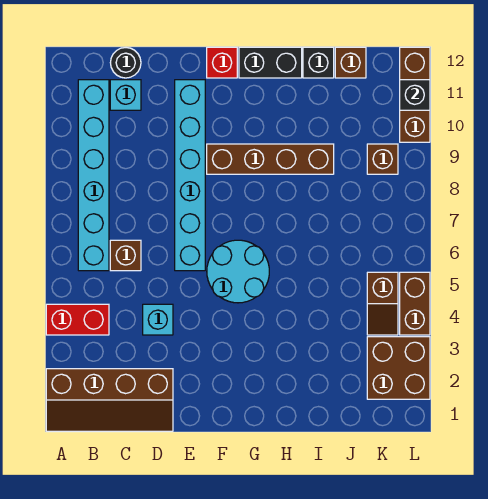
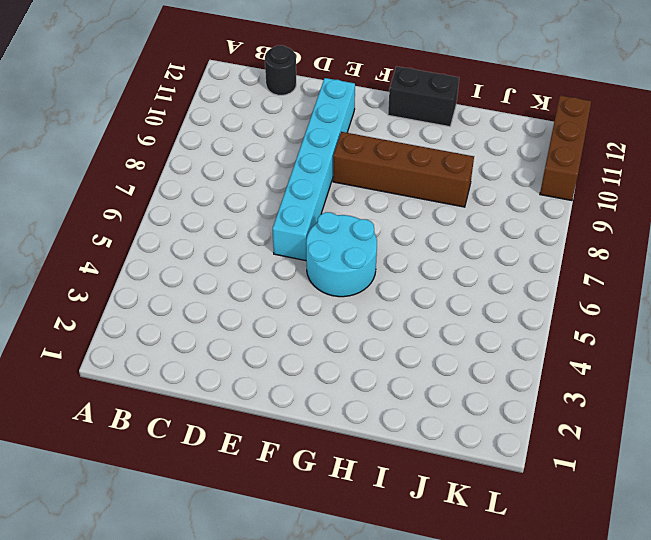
none -> brown slope A1:D2 level 1 top 2
none -> red brick A4:B4 level 1
none -> cyan brick B6:B11 level 1

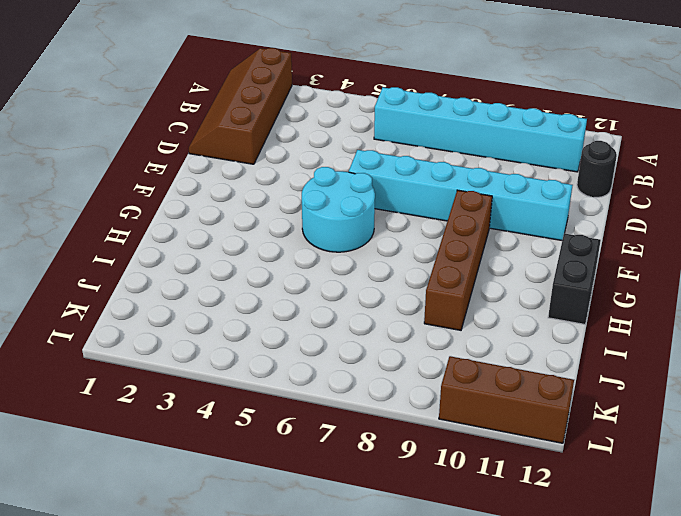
none -> red brick A4:B4 level 1
none -> brown brick C6 level 1
none -> cyan brick C11 level 1

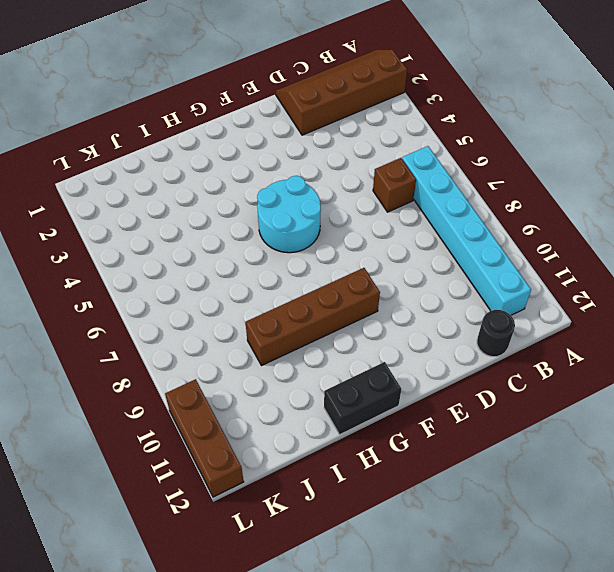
none -> red brick A4:B4 level 1
none -> cyan brick C11 level 1
none -> cyan brick D4 level 1

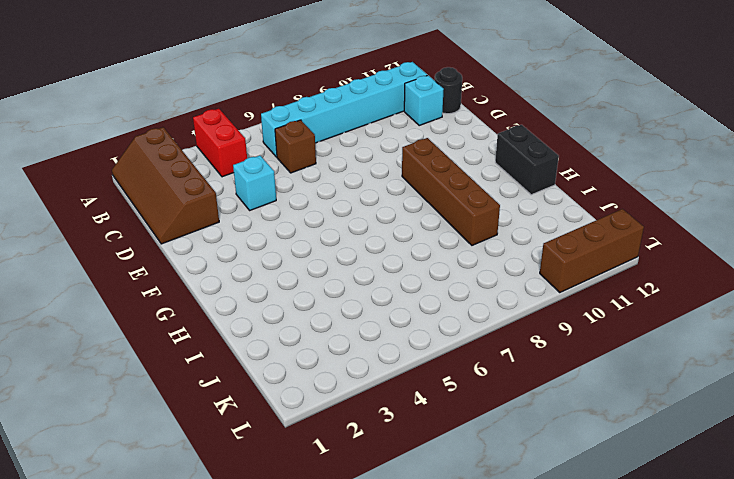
none -> cyan brick E6:E11 level 1
none -> cyan round brick F5:G6 level 1
none -> red brick F12 level 1

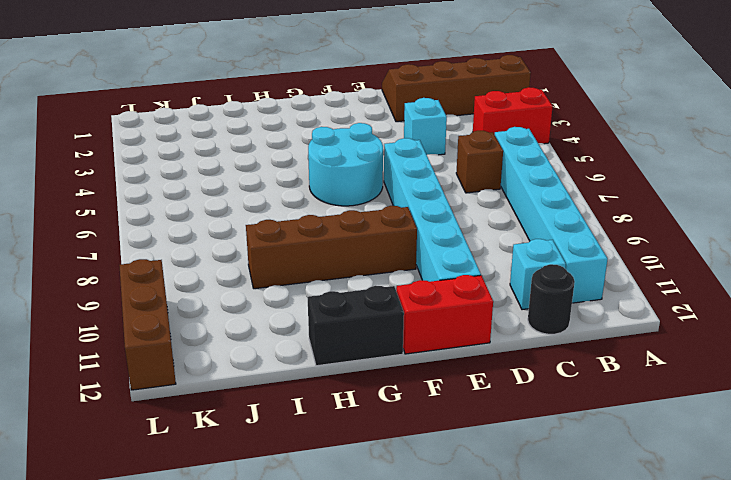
red brick E12:F12 level 1 -> red brick F12 level 1
none -> black brick I12 level 1
none -> brown brick J12 level 1
none -> brown brick K2:L3 level 1

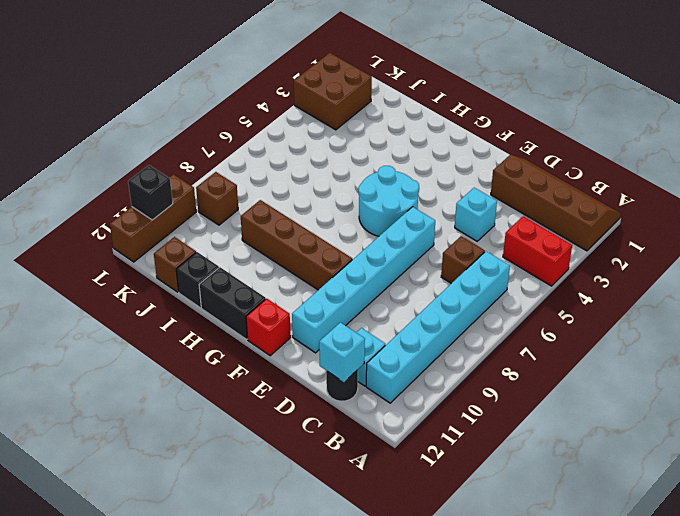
cyan brick C12 level 2 -> none
none -> brown slope K4:K5 level 1 top 5
none -> brown brick L4:L5 level 1

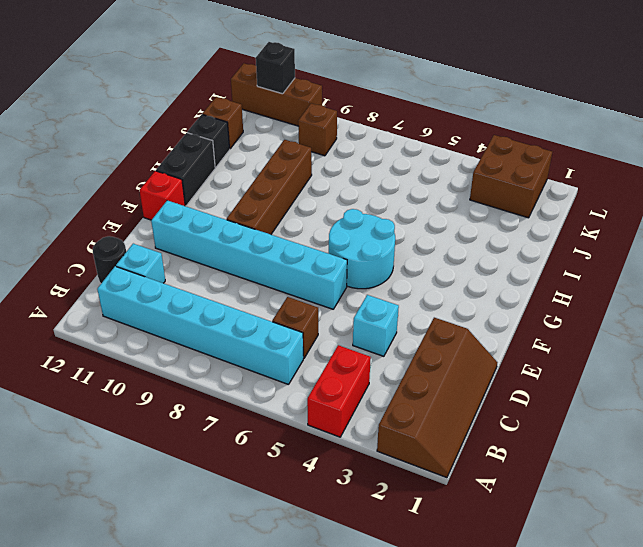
none -> brown slope K4:K5 level 1 top 5
none -> brown brick L4:L5 level 1

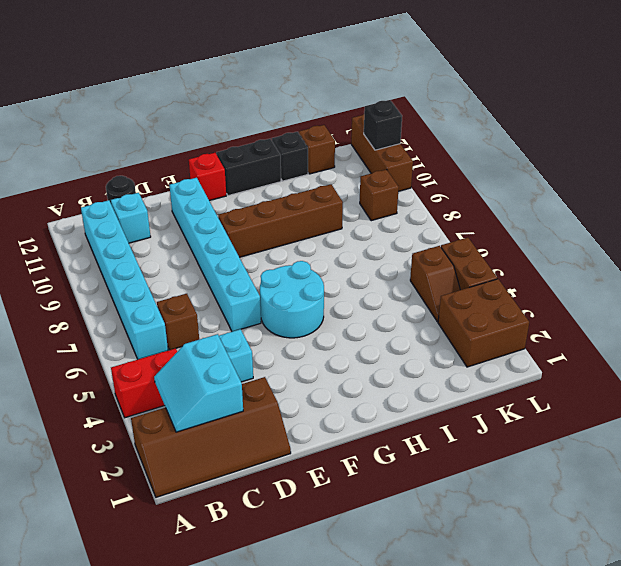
cyan slope B2:C3 level 2 top C -> none

